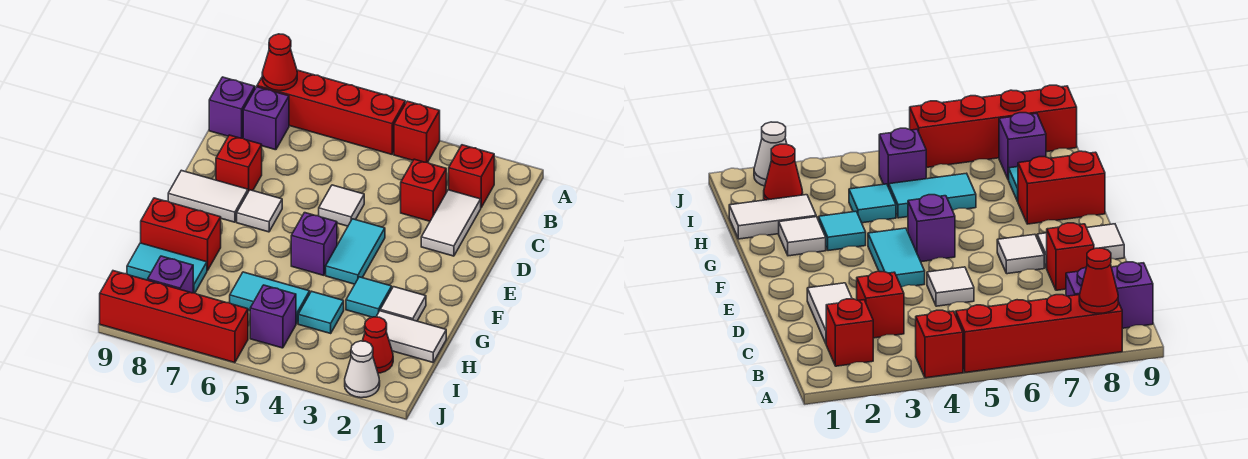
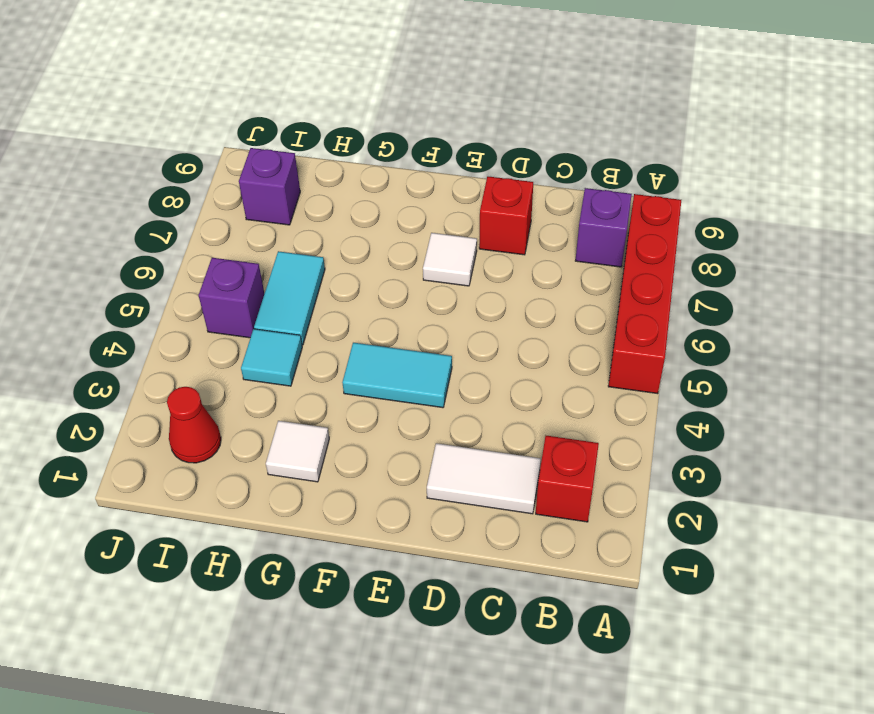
none -> red brick A4 level 1
none -> purple brick B9 level 1
none -> red brick C3 level 1

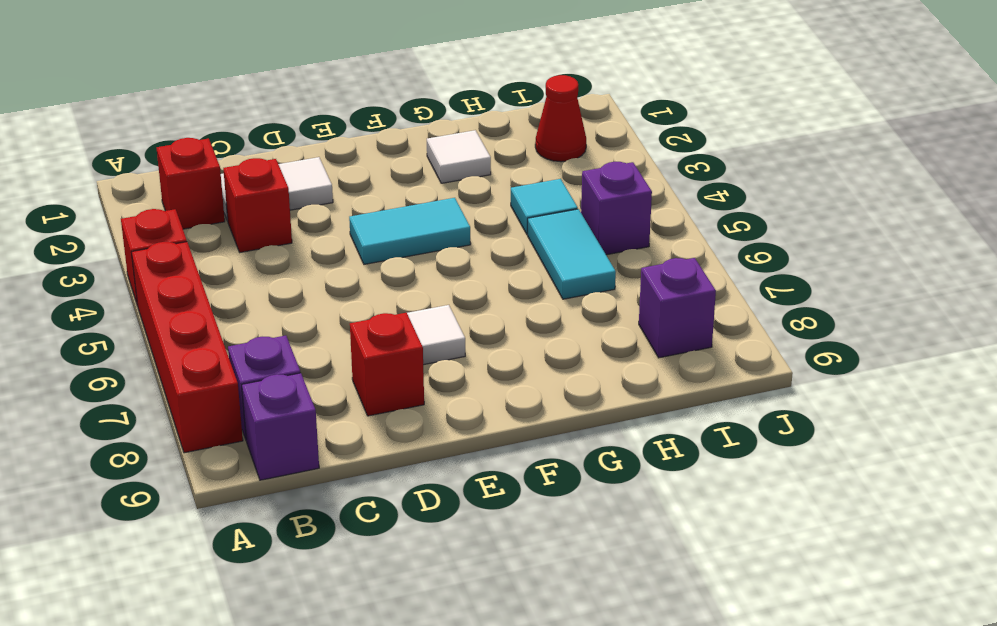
none -> white tile D5 level 1
none -> white tile E8:E9 level 1
none -> purple brick F5 level 1

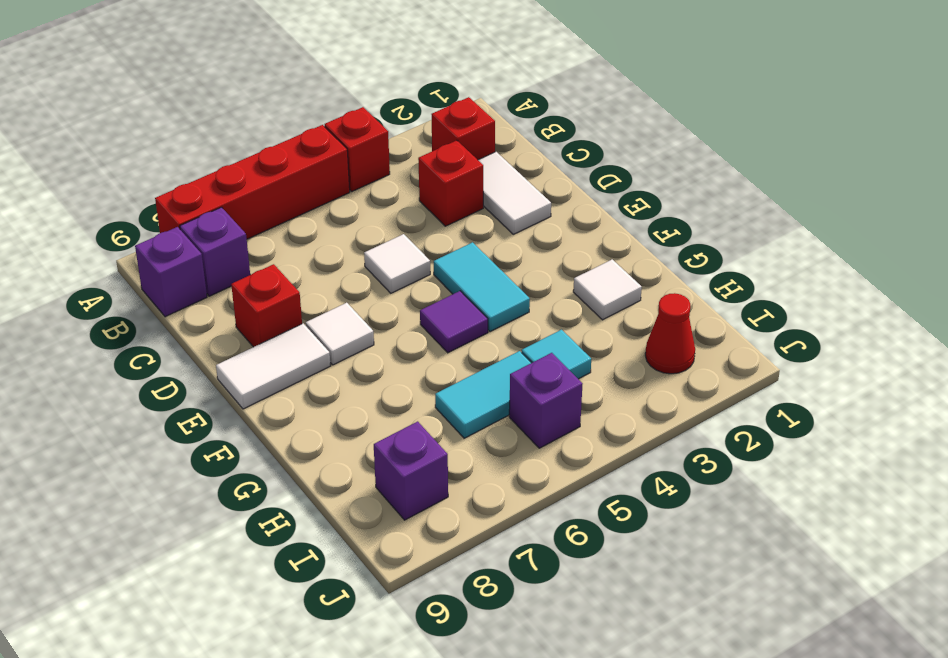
purple tile F5 level 1 -> purple brick F5 level 1
none -> cyan tile G3 level 1
none -> red brick G8:G9 level 1
none -> white tile H1:H2 level 1

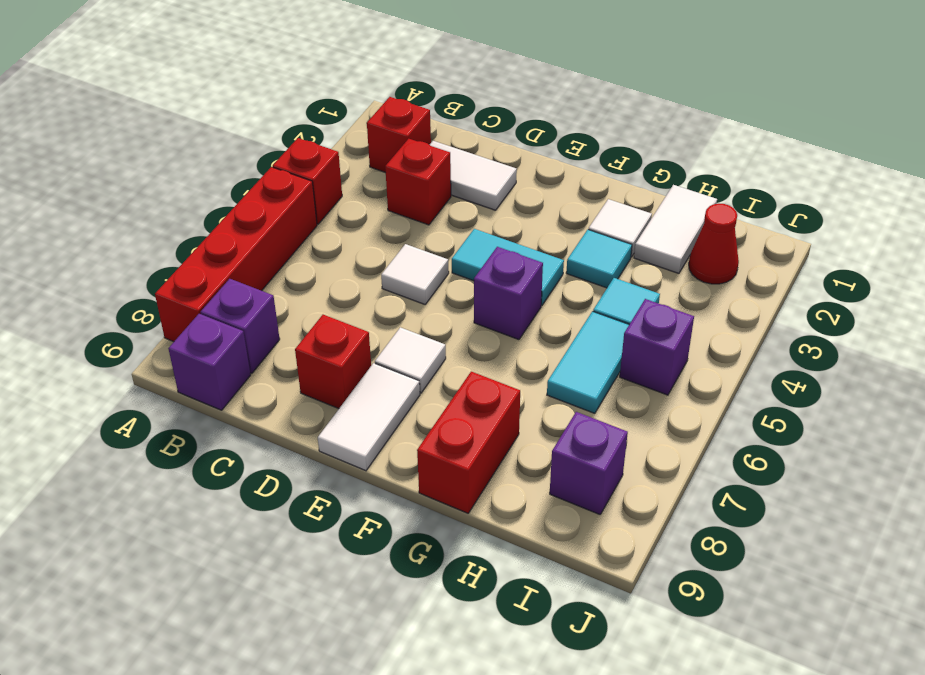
none -> cyan tile H8:H9 level 1
none -> white cone J2 level 1
none -> red brick J6:J9 level 1

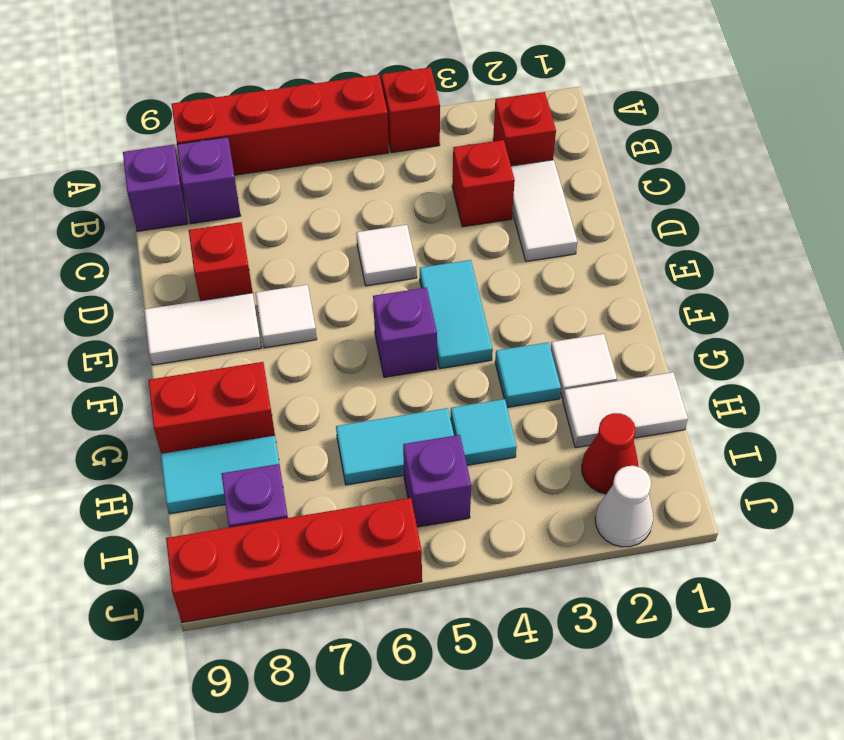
none -> red cone A8 level 2

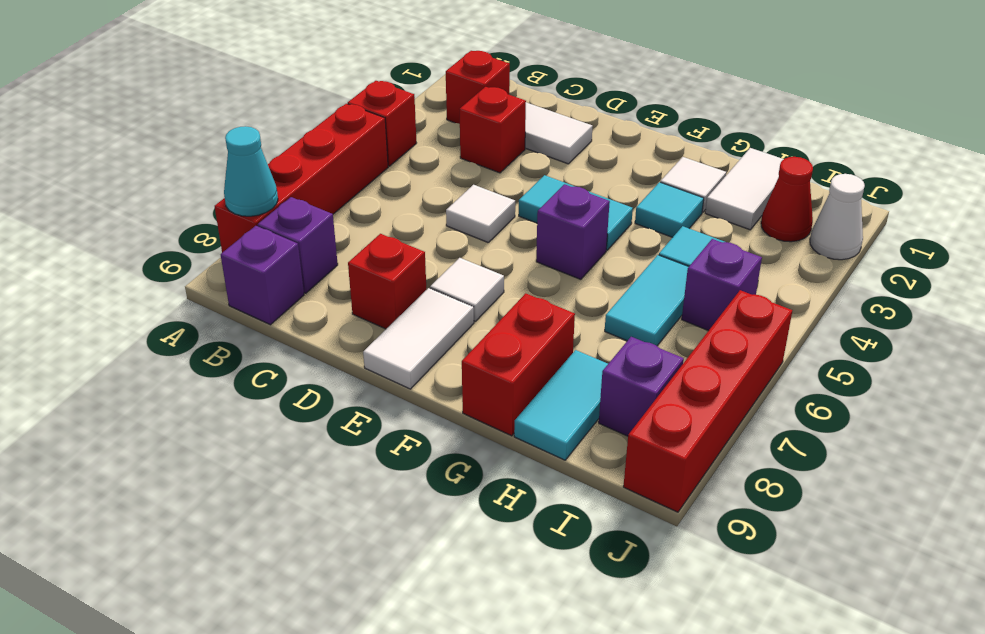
cyan cone A8 level 2 -> red cone A8 level 2

